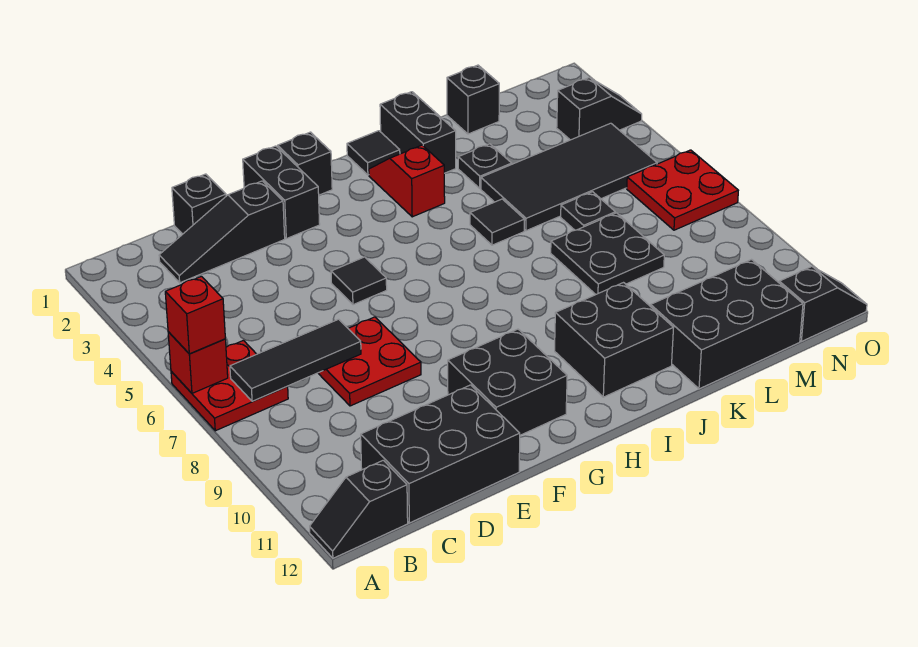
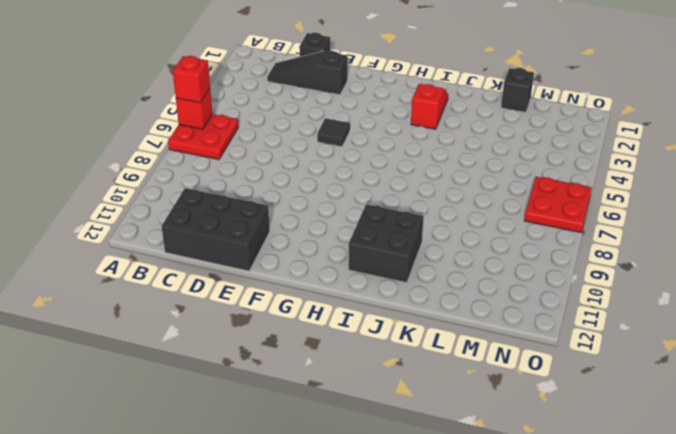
none -> black slope A12:B12 level 1 top B
none -> red plate D7:E8 level 1
none -> black brick F1:F2 level 1

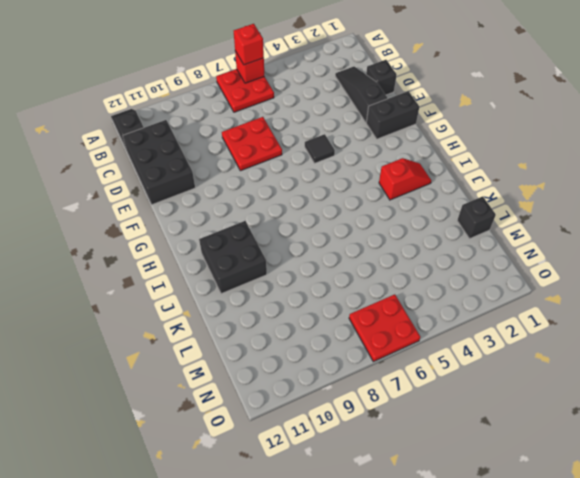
none -> black brick F10:G11 level 1
none -> black brick G1 level 1
none -> black tile I1 level 1

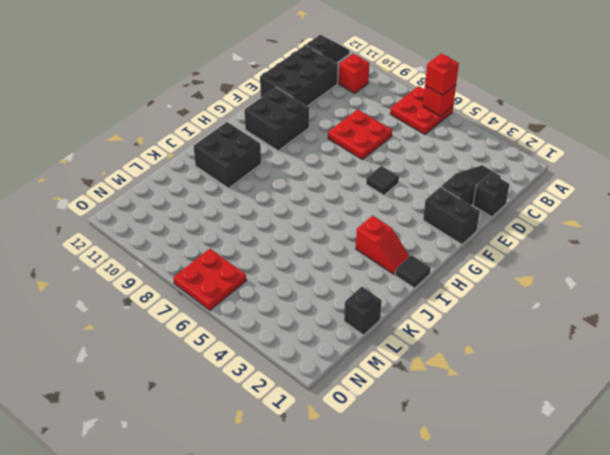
red brick B10 level 1 -> none
none -> black brick G1 level 1
none -> black brick J1:J2 level 1
none -> black tile J5 level 1

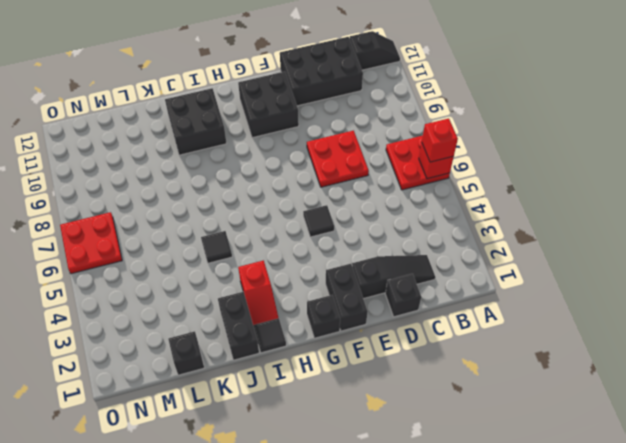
none -> black plate K3 level 1
none -> black tile K4:N5 level 1
none -> black plate K7:L8 level 1

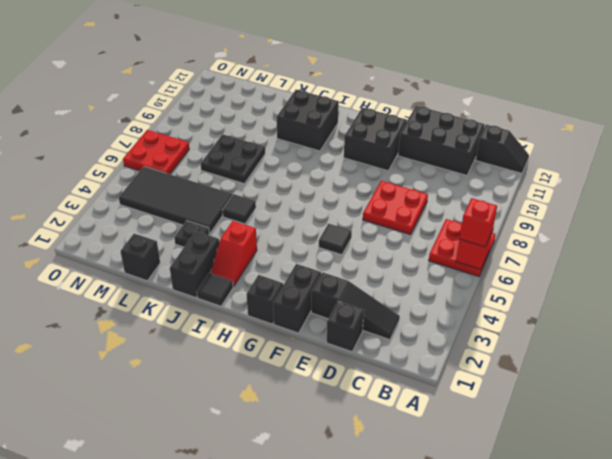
none -> black brick K11:M12 level 1
none -> black plate L6 level 1
none -> black slope N3:O3 level 1 top N

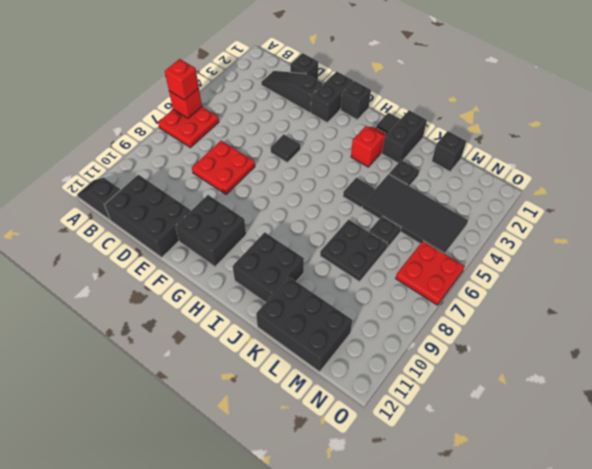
none -> black slope N3:O3 level 1 top N
none -> black slope N12:O12 level 1 top N
none -> black tile B7:D7 level 2

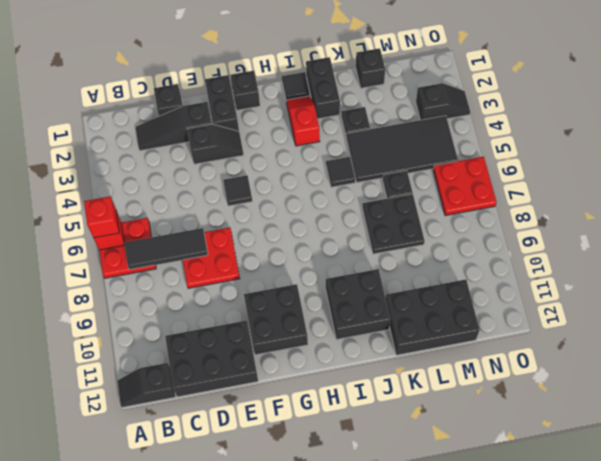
black slope E3:F3 level 1 top E -> black slope N12:O12 level 1 top N

